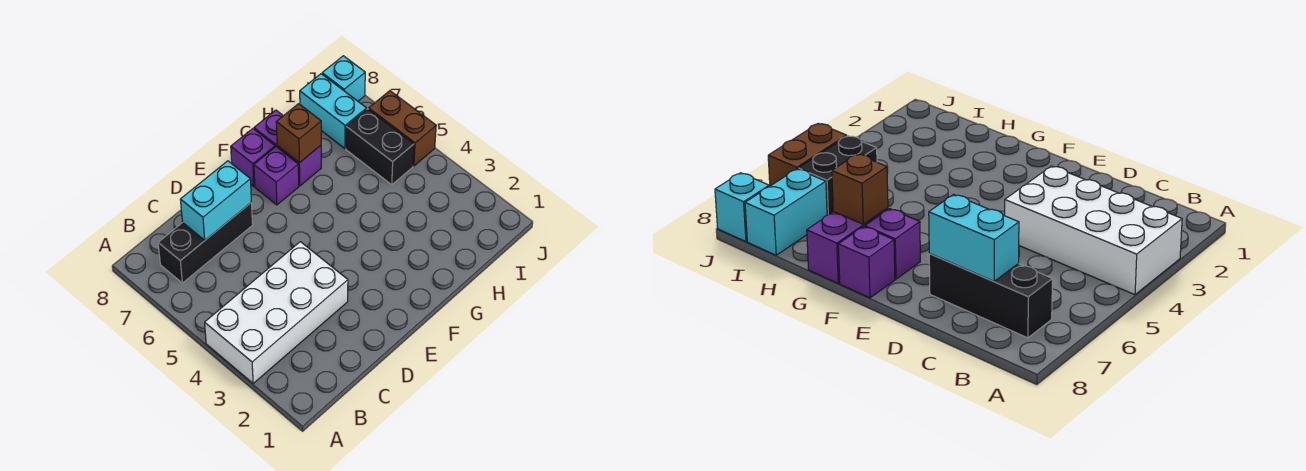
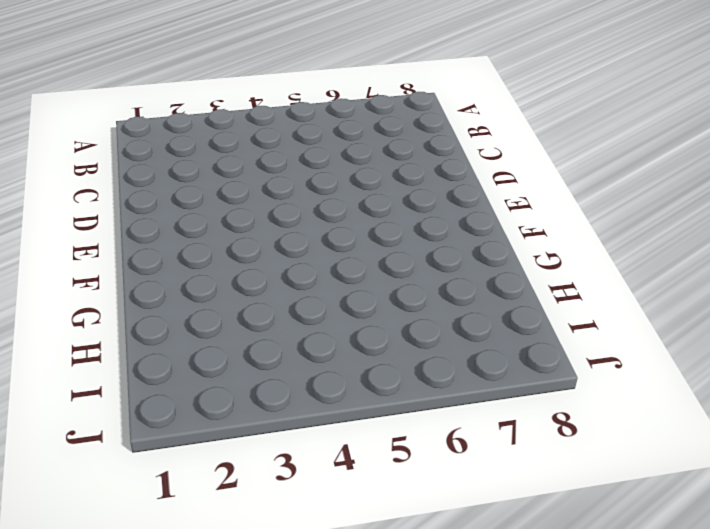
none -> white brick A3:D4 level 1
none -> black brick B7:D7 level 1

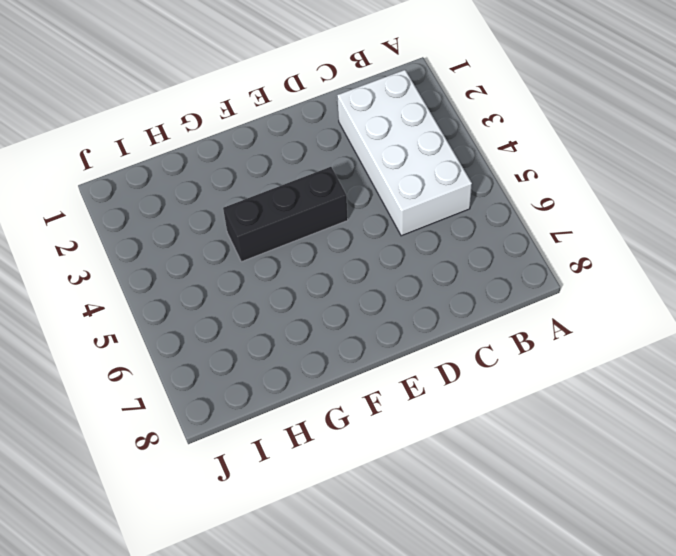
white brick B2:C5 level 1 -> white brick A3:D4 level 1
black brick E4:G4 level 1 -> black brick B7:D7 level 1
none -> purple brick F7 level 1
none -> purple brick F8 level 1

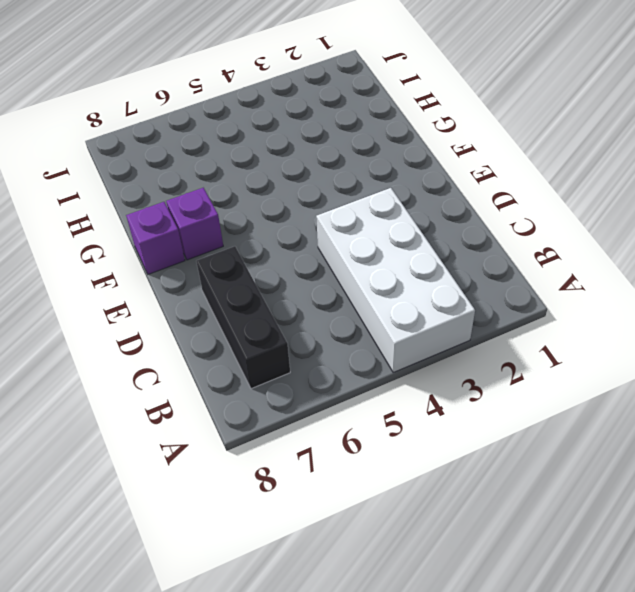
none -> purple brick G7:G8 level 1
none -> black brick I5:I6 level 1

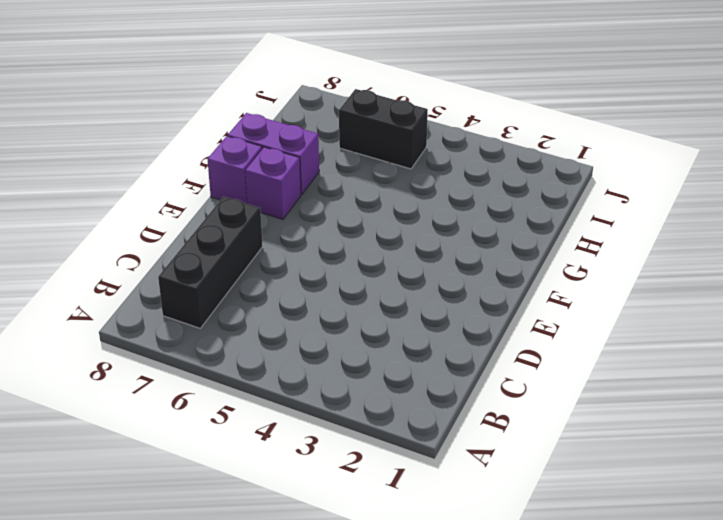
none -> white brick A3:D4 level 1
none -> cyan brick I7:I8 level 1

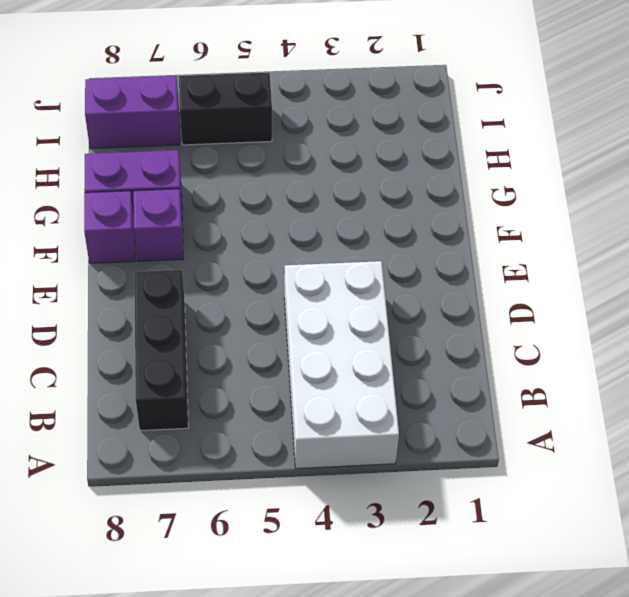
purple brick I7:I8 level 1 -> cyan brick I7:I8 level 1
none -> brown brick J5:J6 level 1
none -> cyan brick J8 level 1

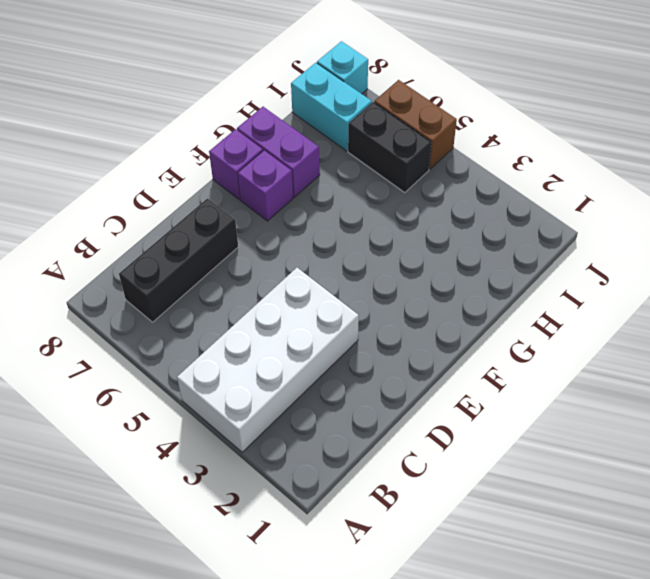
none -> cyan brick C7:D7 level 2
none -> brown brick G7 level 2

